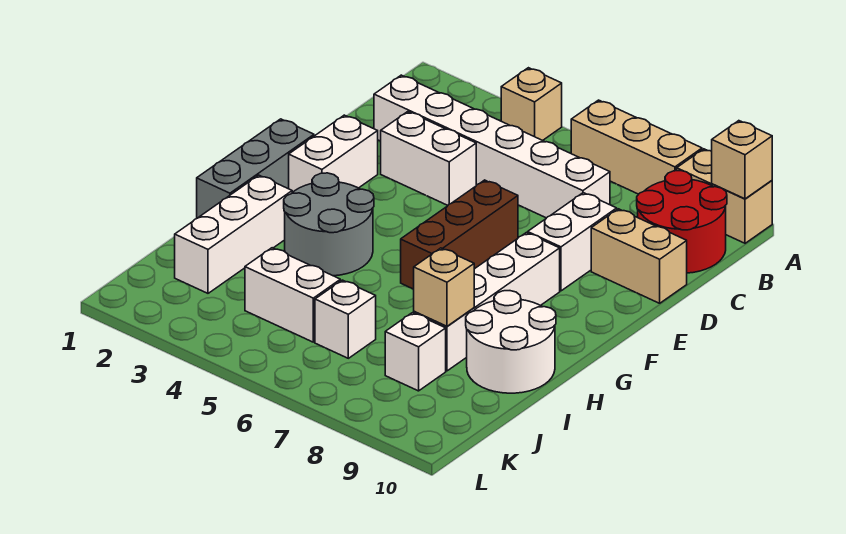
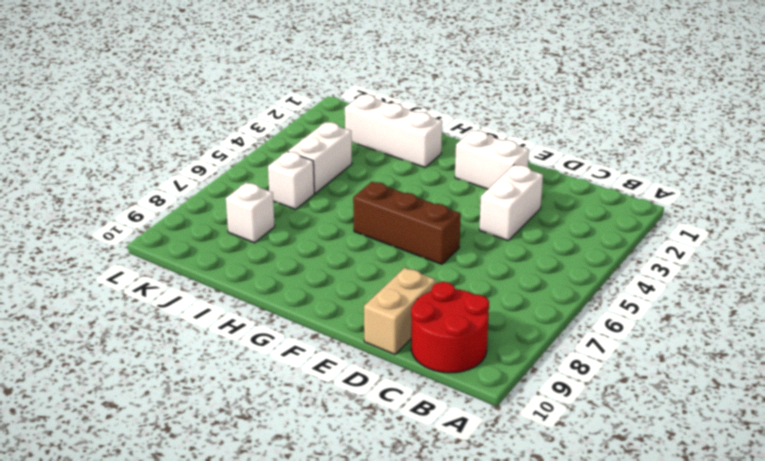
none -> tan brick A4 level 1
none -> tan brick A6:A8 level 1
none -> tan brick A9:A10 level 1

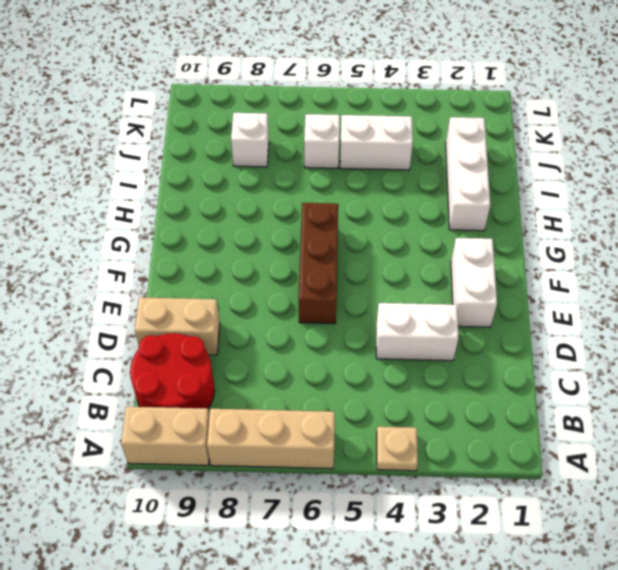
tan plate A4 level 1 -> tan brick A4 level 1
none -> white brick C2:C7 level 1
none -> white brick D8:E8 level 1
none -> grey brick F1:H1 level 1

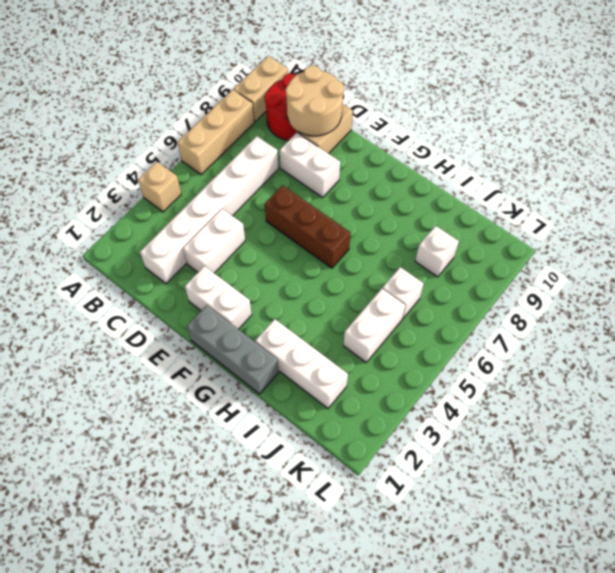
tan round brick C9:D10 level 2 -> none
none -> white brick F8:I8 level 1
none -> grey round brick G3:H4 level 1
none -> white round brick H9:I10 level 1

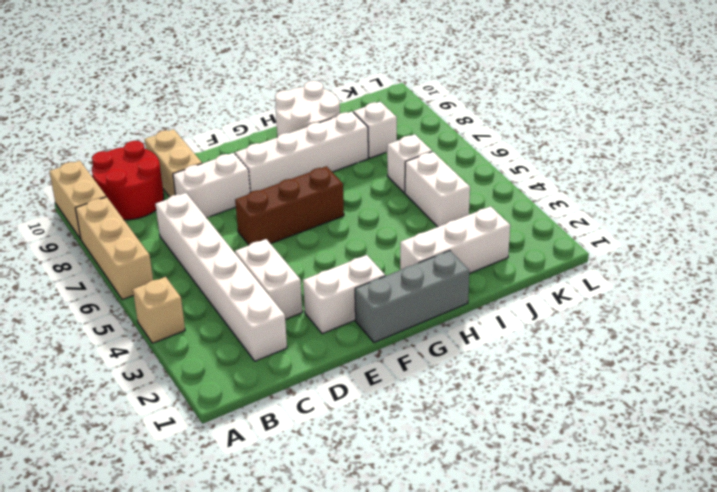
none -> grey round brick G3:H4 level 1
none -> tan brick A10 level 2
none -> tan brick I8 level 2

